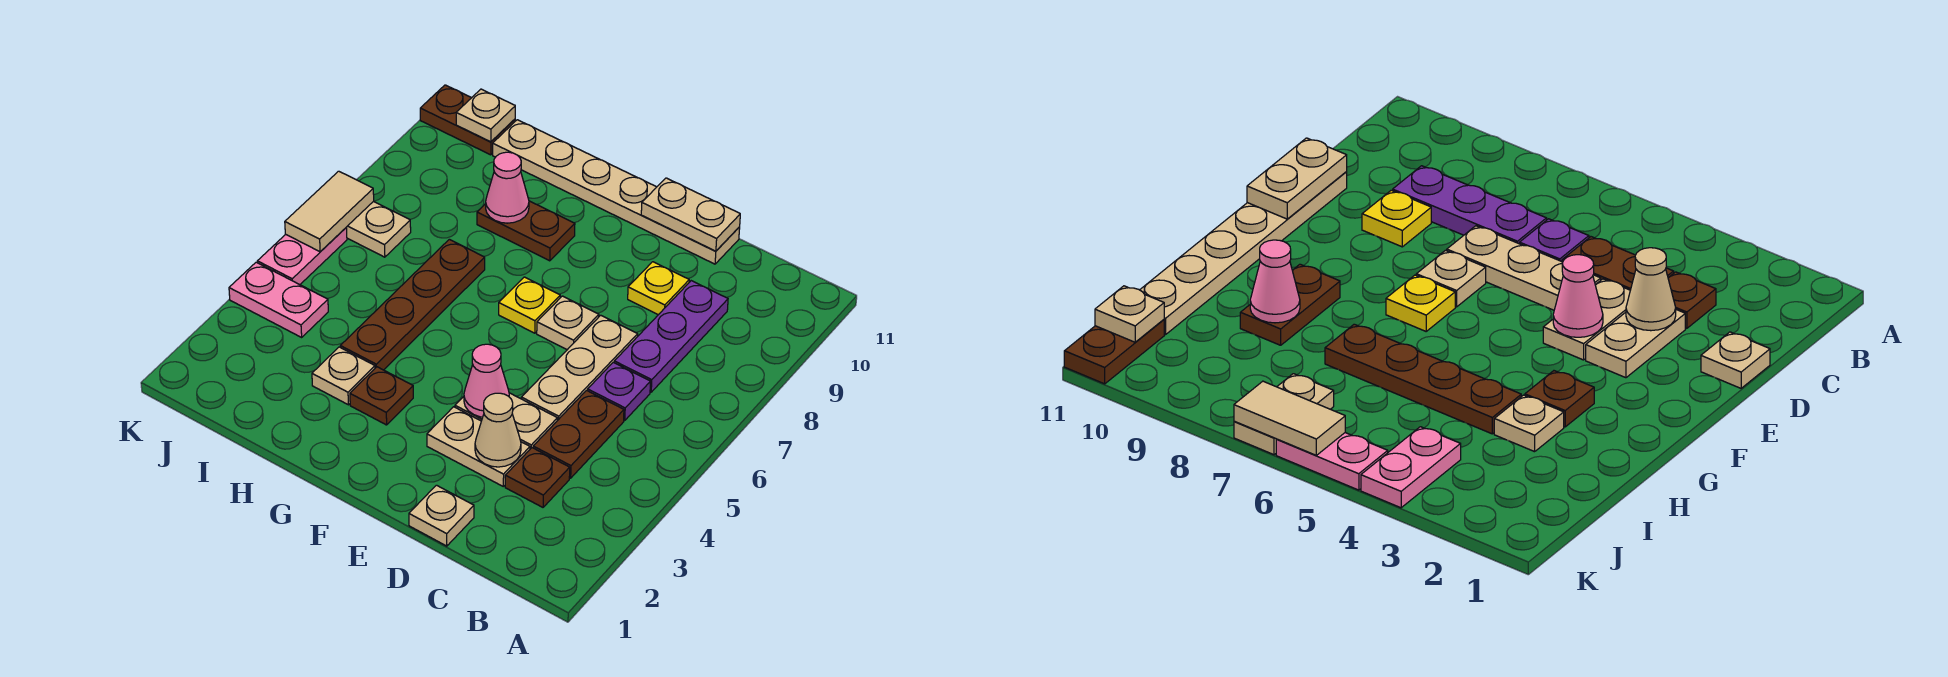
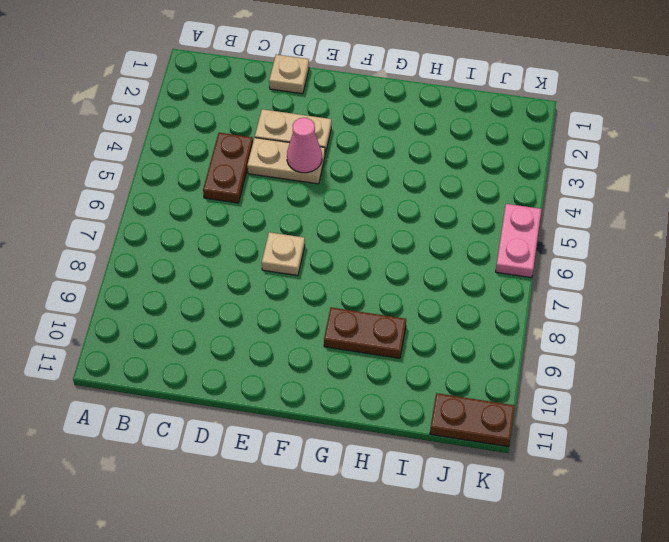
none -> brown plate C3 level 1
none -> purple plate C6 level 1
none -> purple plate C7:C9 level 1

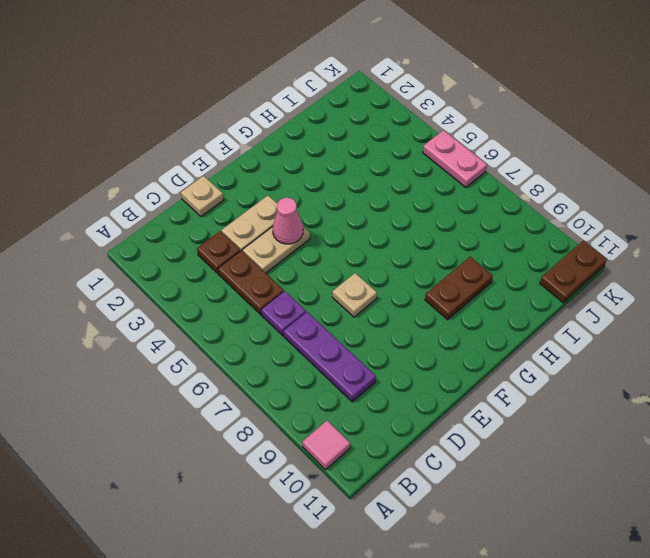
pink tile A10 level 1 -> none
none -> tan plate D5:D7 level 1
none -> yellow plate D9 level 1
none -> tan plate D11:I11 level 1

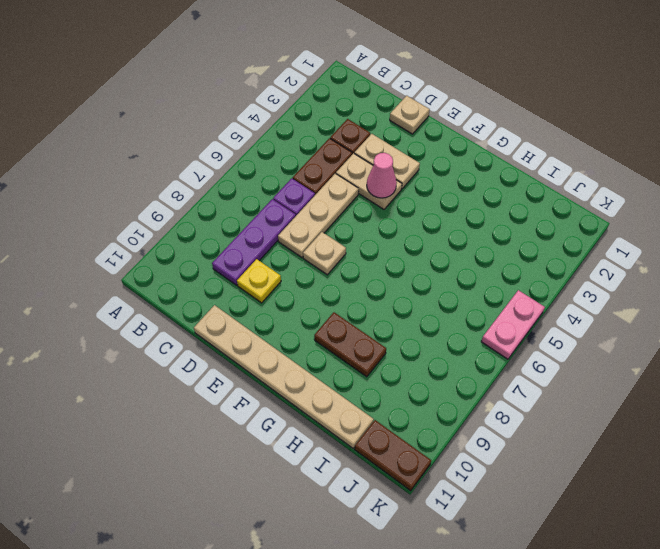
none -> yellow plate F7 level 1
none -> brown plate G3 level 1
none -> tan plate H3 level 1

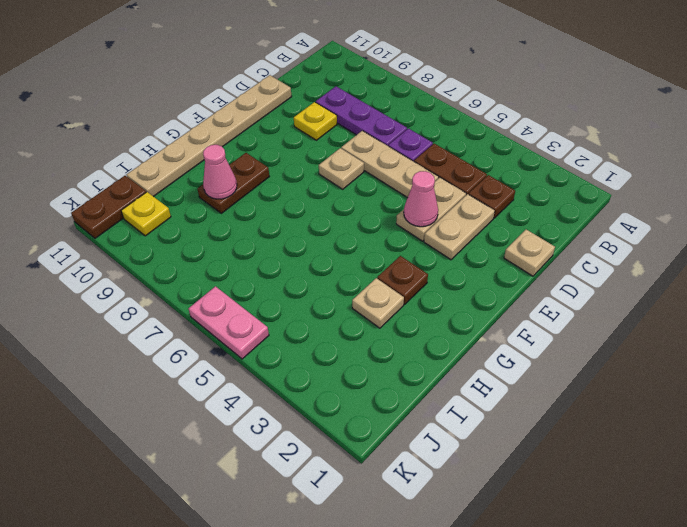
yellow plate J10 level 1 -> yellow plate F7 level 1
none -> brown plate H4:H7 level 1
none -> pink plate J4:K4 level 1
none -> tan plate J7:K7 level 1

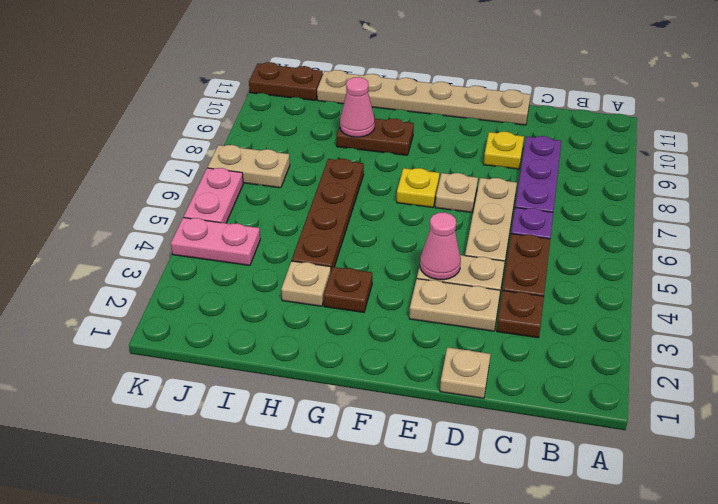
none -> tan cone D3 level 2
none -> tan plate D11:E11 level 2
none -> tan plate J11 level 2

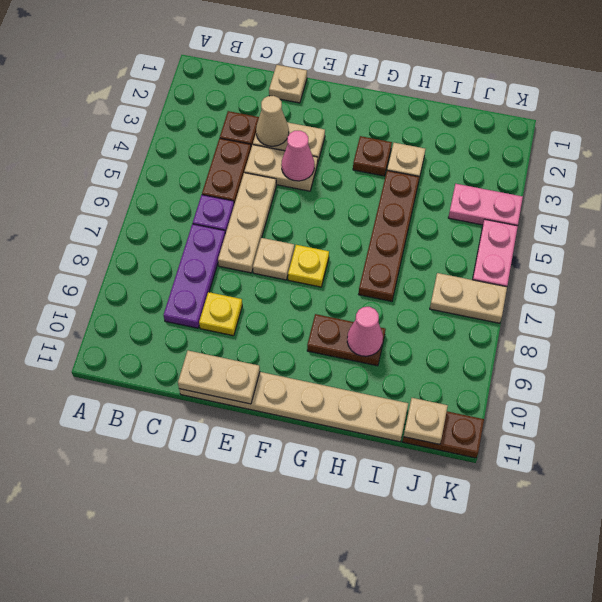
none -> tan tile K6:K7 level 2

